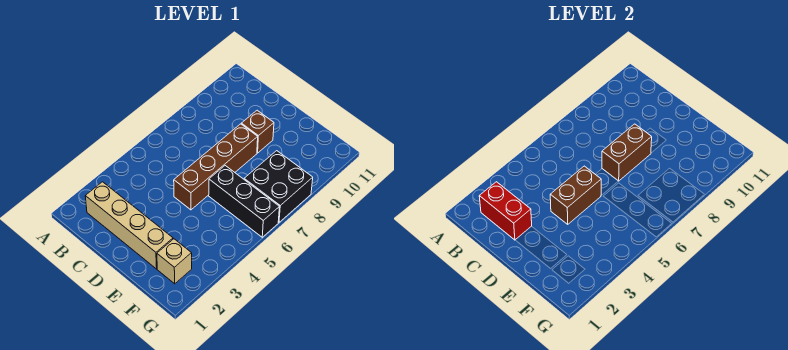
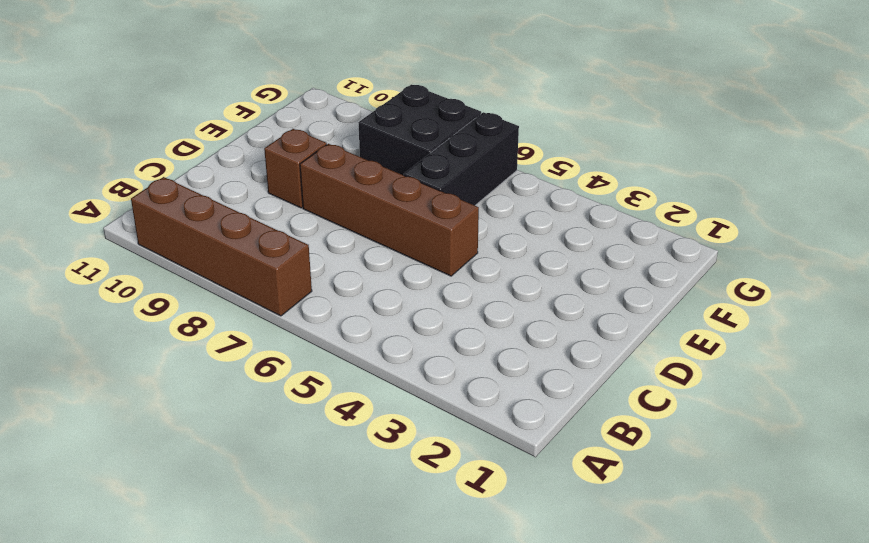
brown brick A7:A10 level 1 -> none
none -> tan brick B2:E2 level 1
none -> tan brick F2 level 1

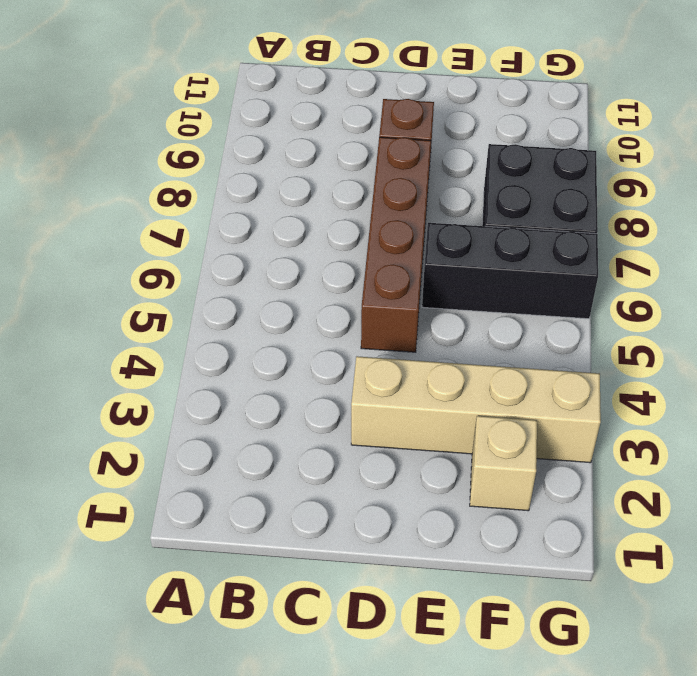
tan brick D3:G3 level 1 -> tan brick B2:E2 level 1
none -> red brick B2:C2 level 2
none -> brown brick D4:D5 level 2

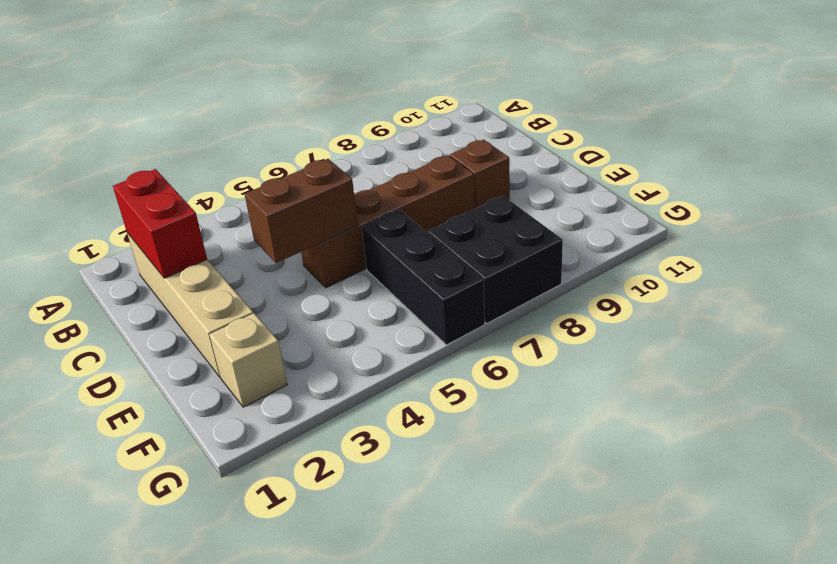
none -> brown brick D7:D8 level 2

